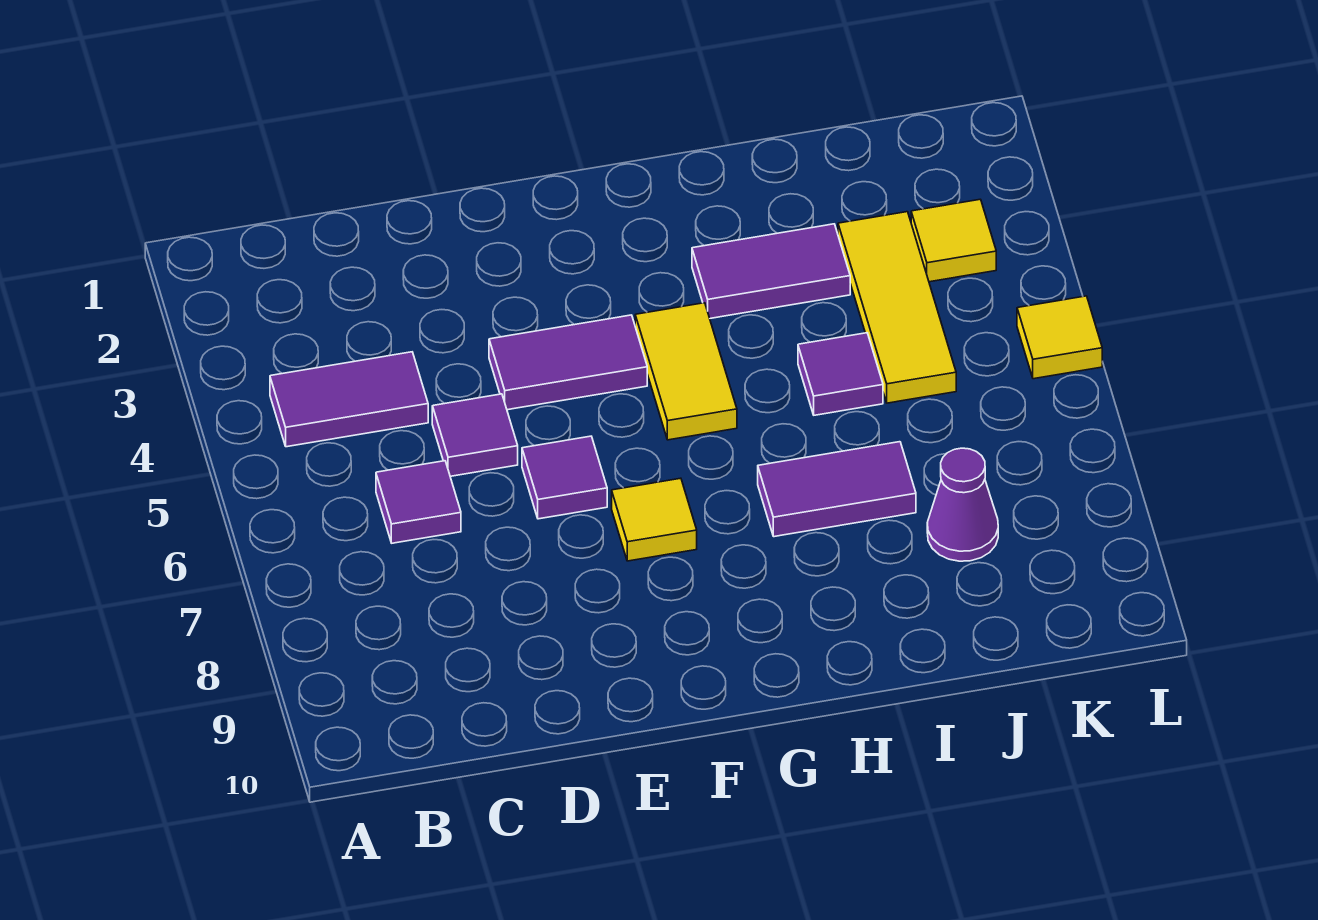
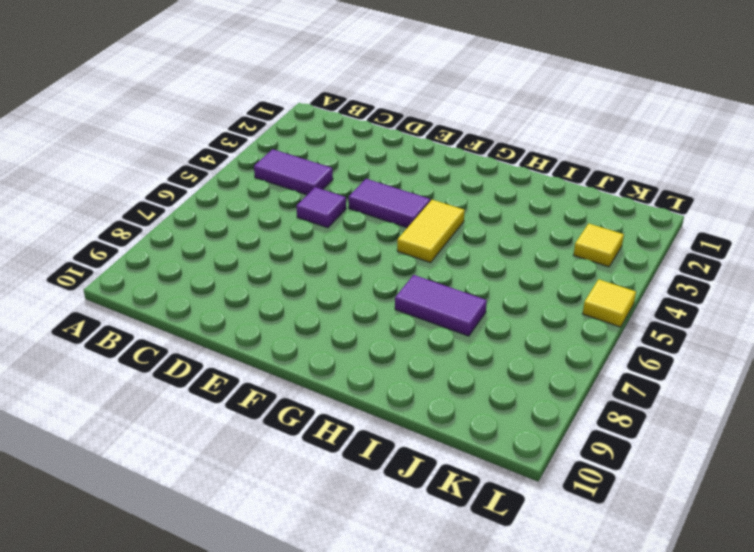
none -> purple tile C6 level 1
none -> purple tile E6 level 1
none -> yellow tile F7 level 1

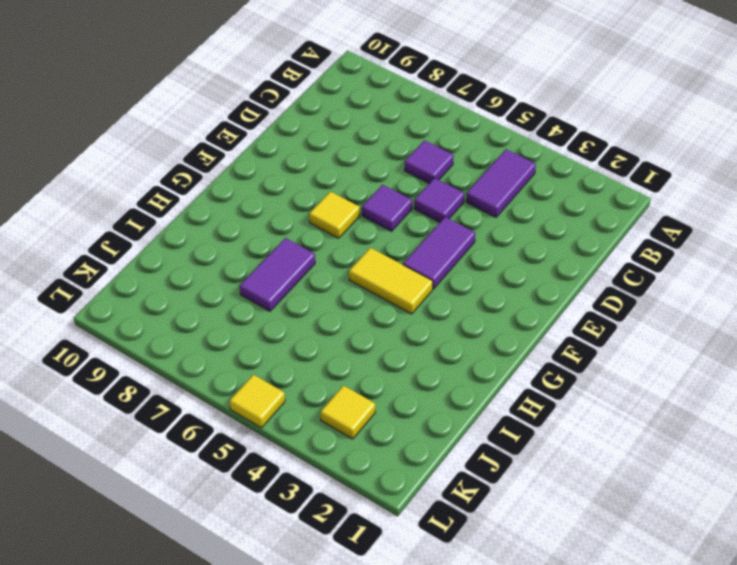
none -> purple tile H3:I3 level 1
none -> purple tile I5 level 1
none -> yellow tile J3:J5 level 1

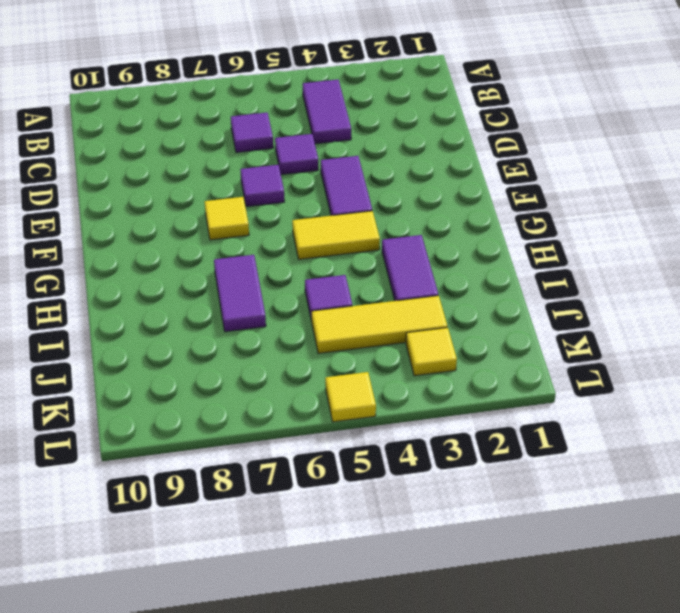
none -> purple cone J8 level 1

